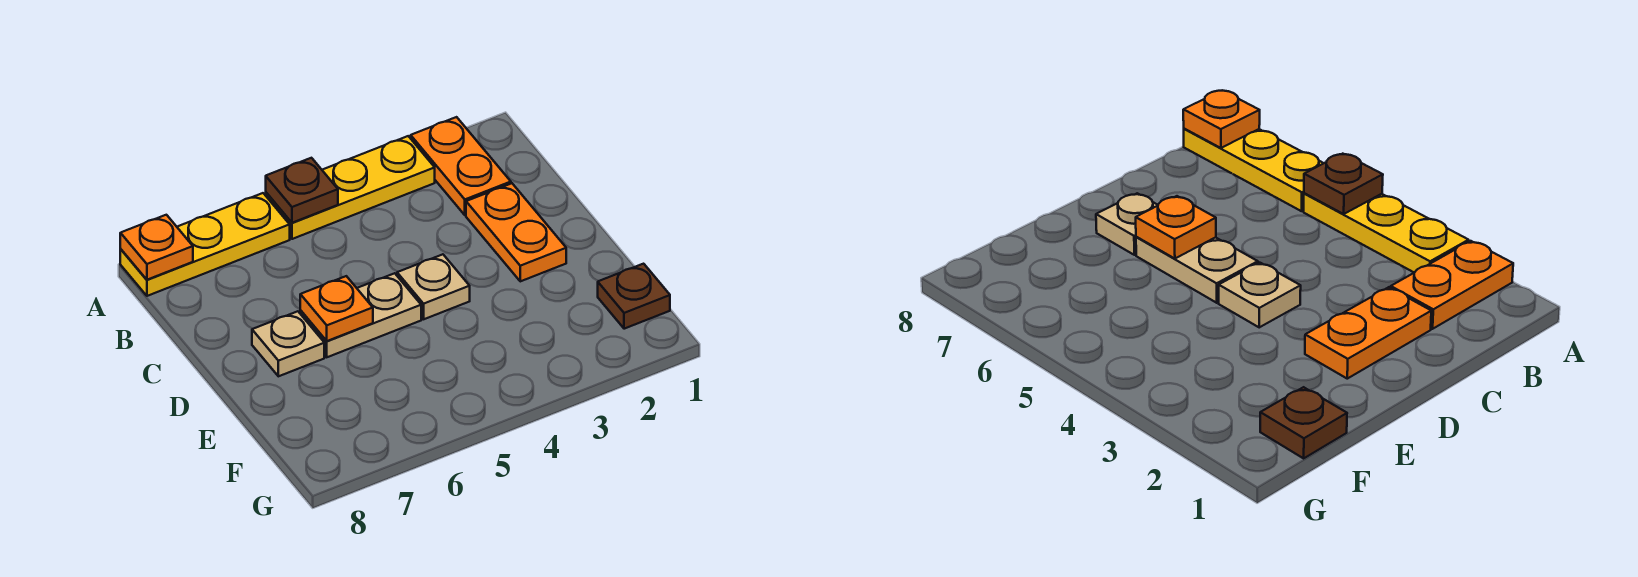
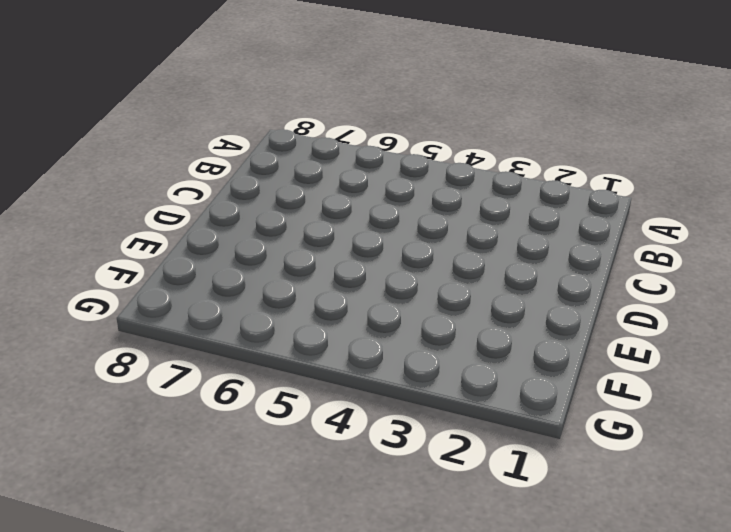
none -> orange plate A2:B2 level 1
none -> yellow plate A3:A5 level 1

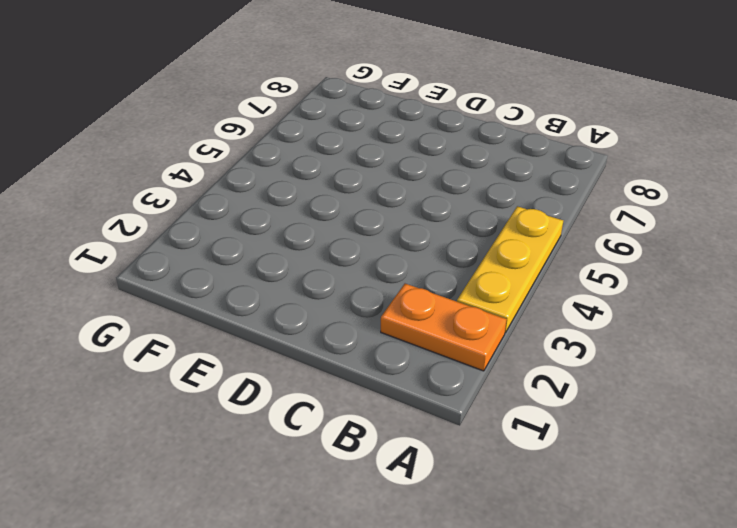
none -> yellow plate A6:A8 level 1
none -> orange plate C2:D2 level 1

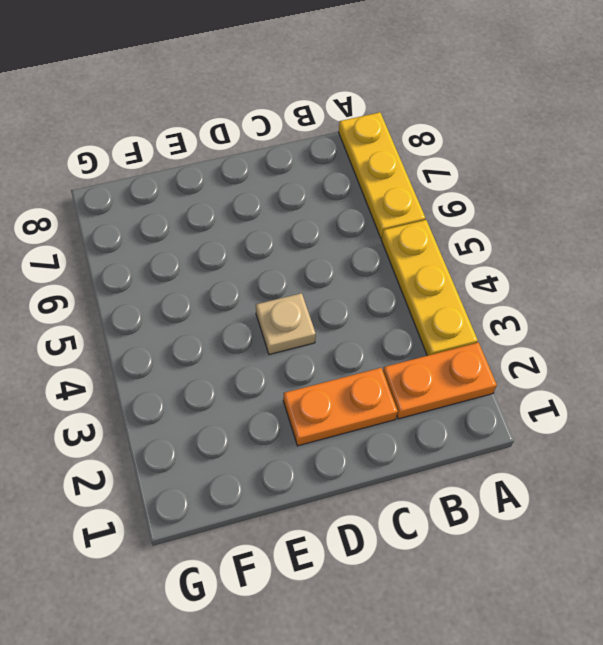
none -> tan plate D5:D6 level 1
none -> tan plate D7 level 1

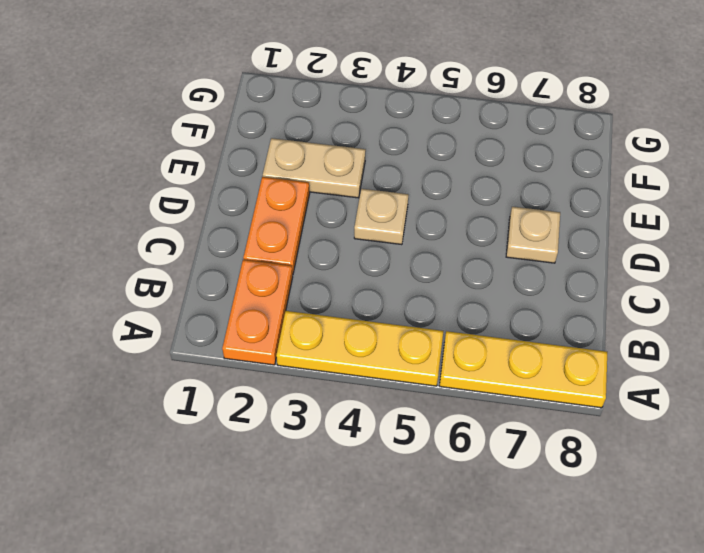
tan plate E2:E3 level 1 -> tan plate D5:D6 level 1
none -> brown plate F1 level 1
none -> brown plate A5 level 2

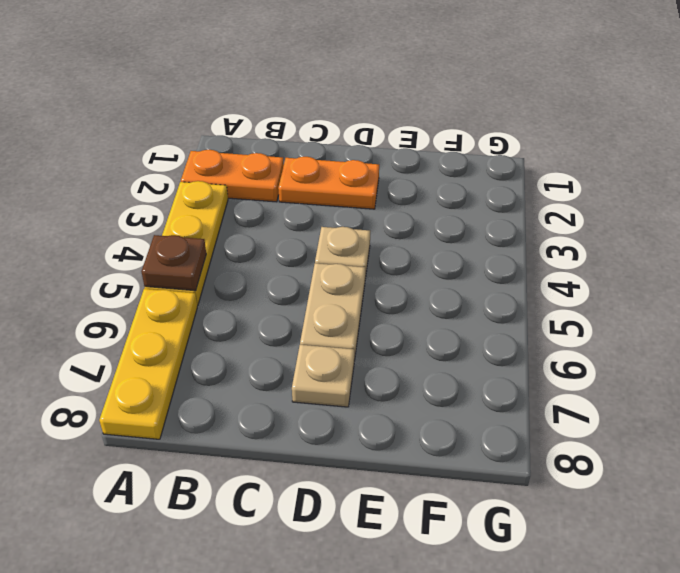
none -> brown plate F1 level 1
none -> orange plate A8 level 2

